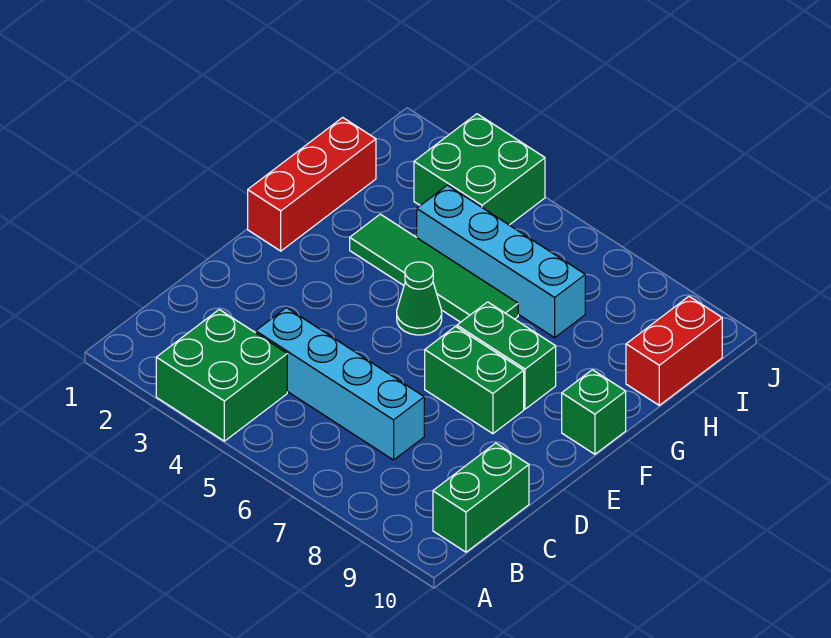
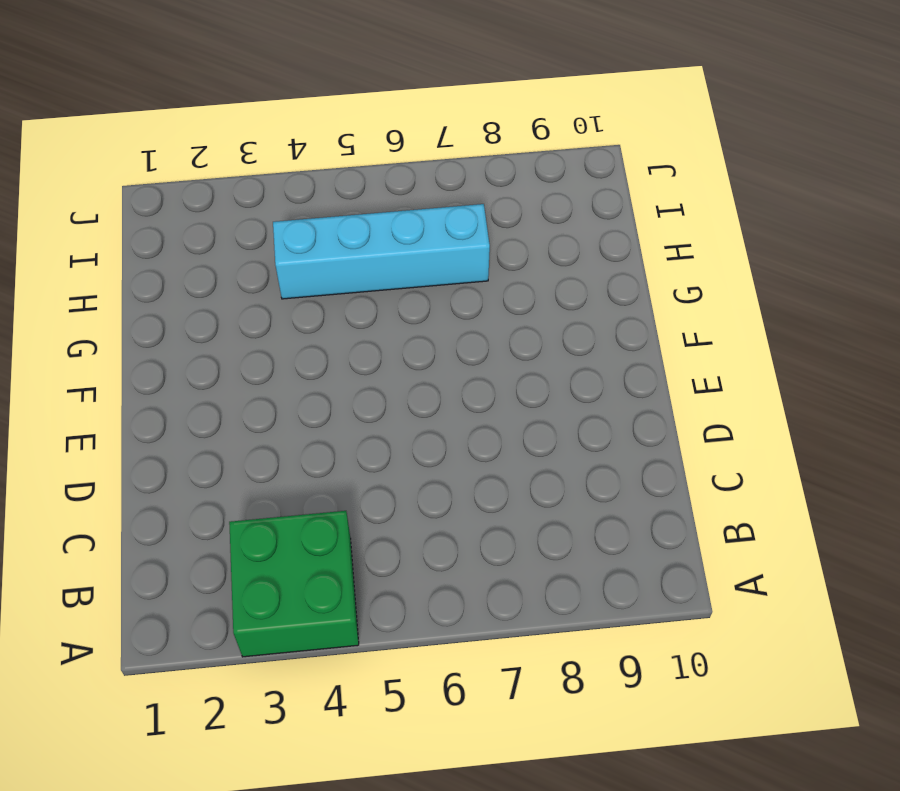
none -> green brick B10:C10 level 1
none -> cyan brick C4:C7 level 1
none -> green brick E7:E8 level 1

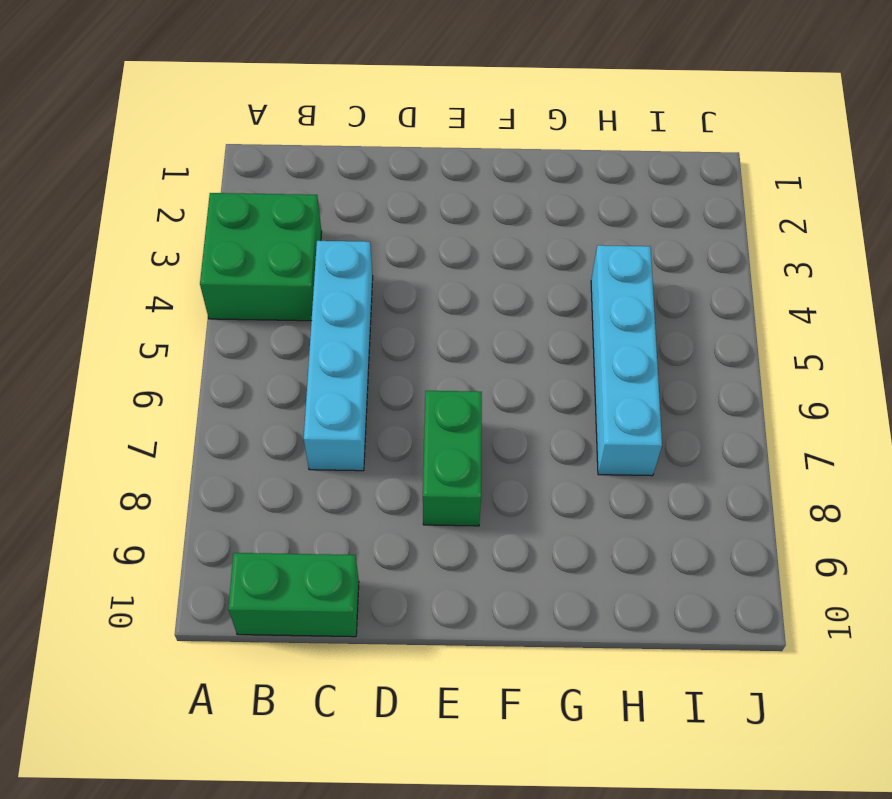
none -> red brick F1:H1 level 1
none -> green cone F5 level 1
none -> green brick F7:F8 level 1

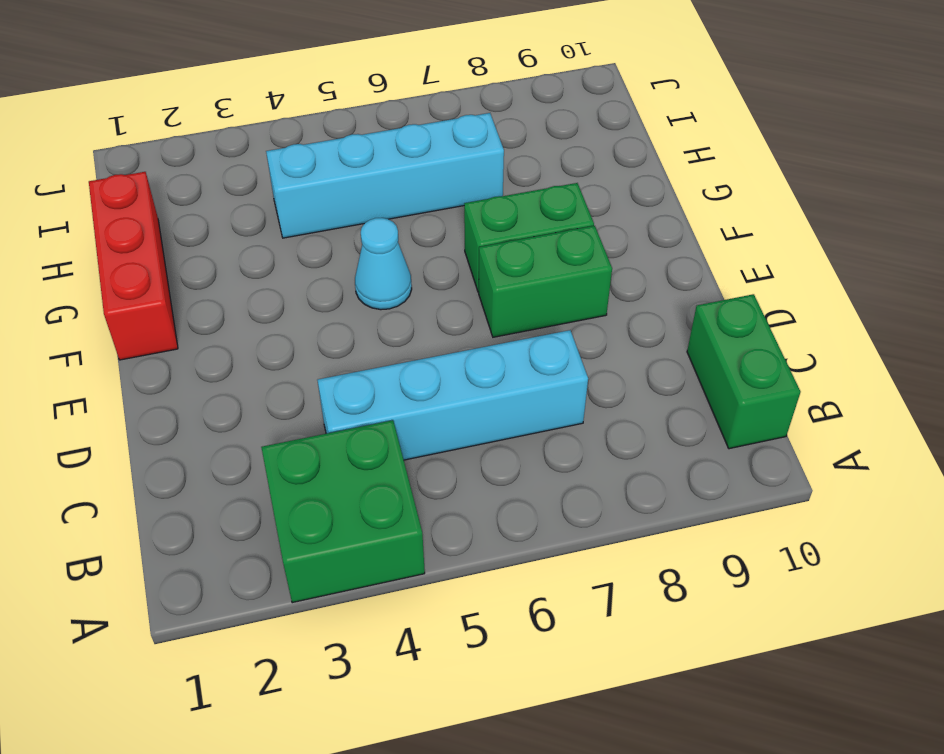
cyan cone F5 level 1 -> green cone F5 level 1
none -> green brick F10 level 1
none -> green tile G3:G6 level 1
none -> red brick H10:I10 level 1

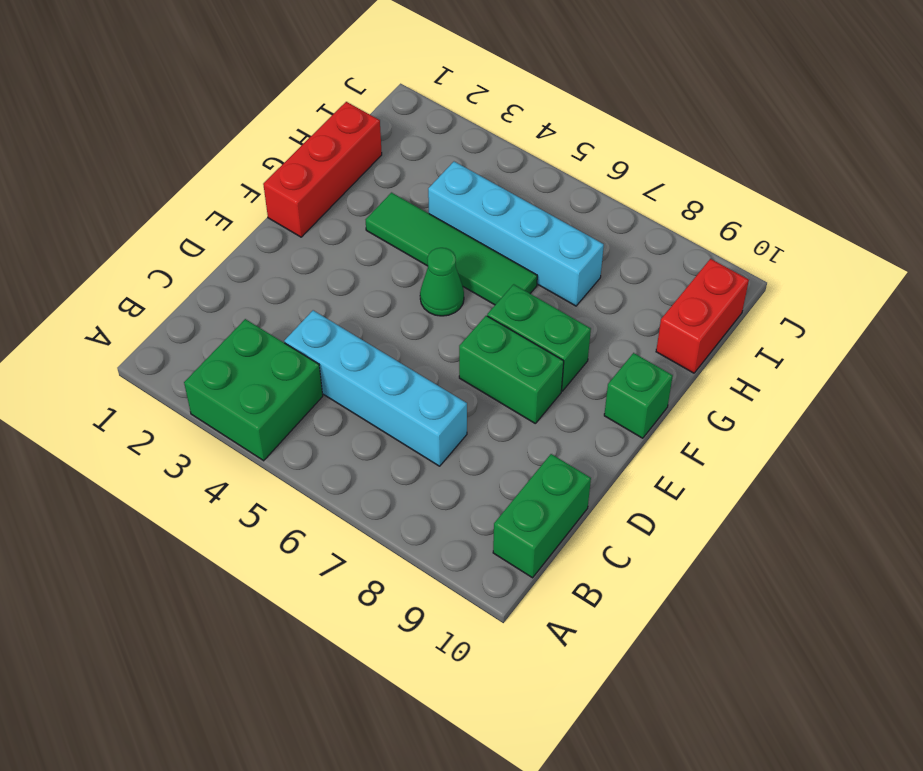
none -> green brick I3:J4 level 1

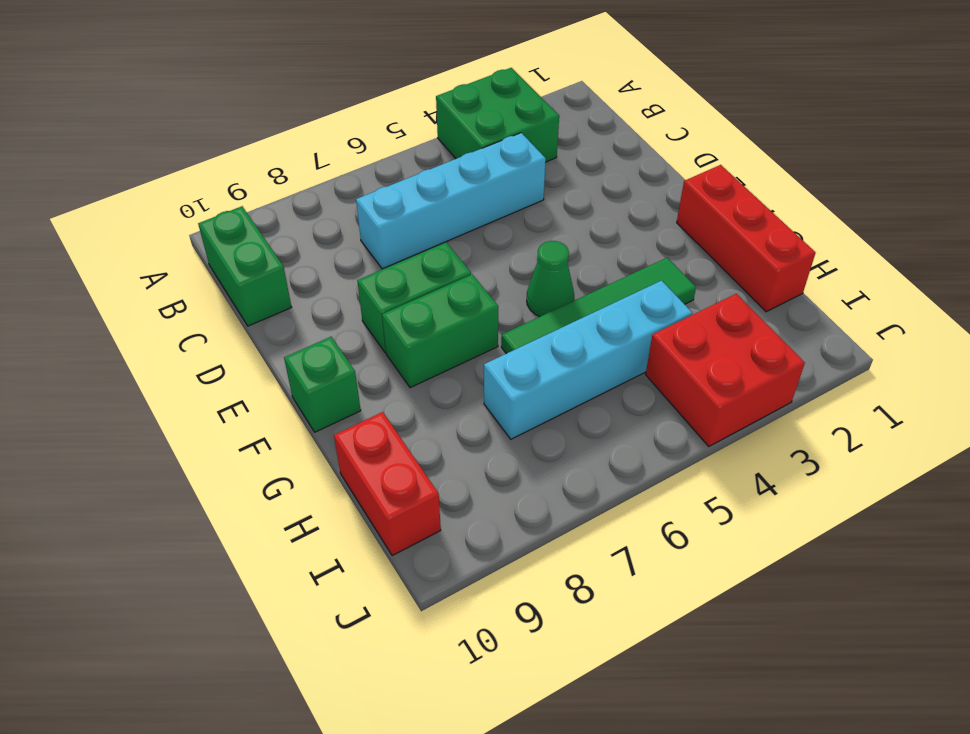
red brick I3:J4 level 1 -> green brick I3:J4 level 1

